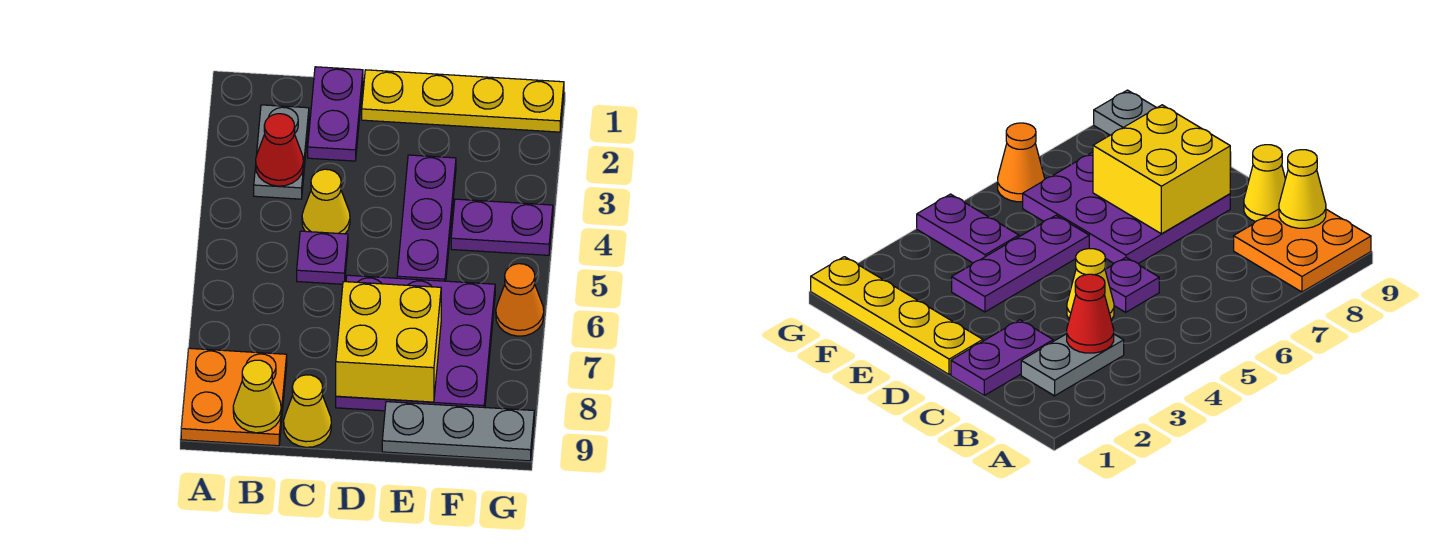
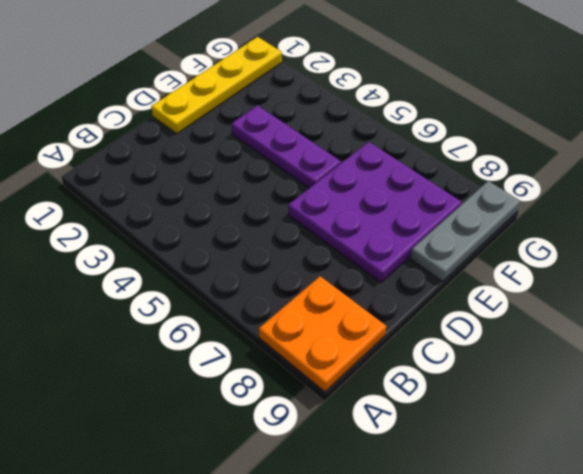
none -> grey plate B2:B3 level 1
none -> purple plate C1:C2 level 1
none -> yellow cone C4 level 1

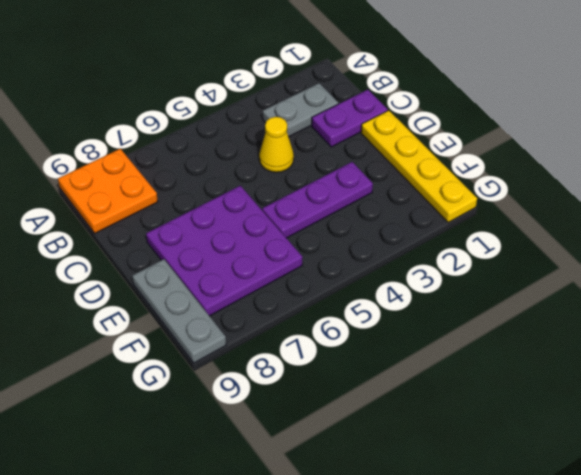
none -> purple plate C5 level 1
none -> yellow cone C9 level 1
none -> purple plate F4:G4 level 1

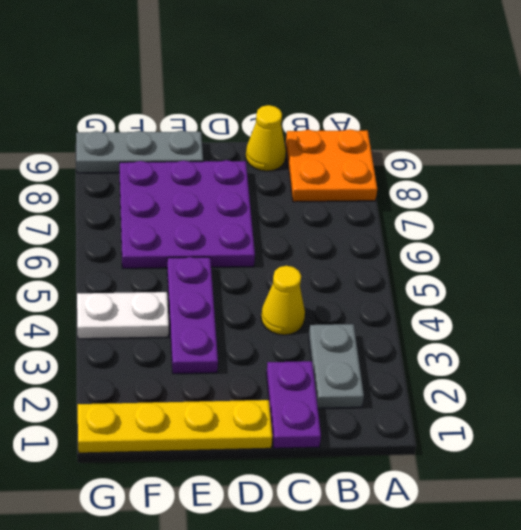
white plate F4:G4 level 1 -> purple plate F4:G4 level 1
none -> purple plate C5 level 1
none -> orange cone G6 level 1
none -> red cone B3 level 2

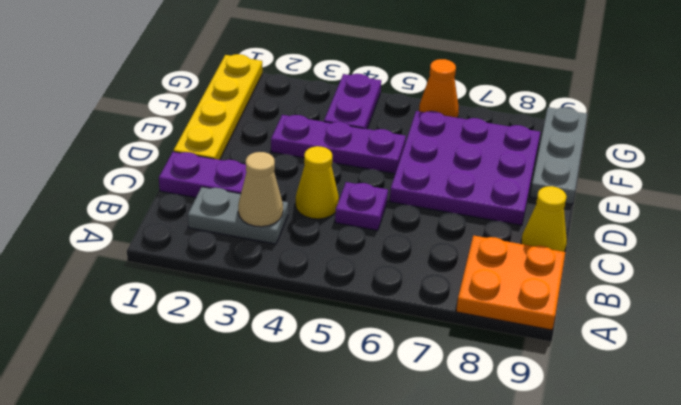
tan cone B3 level 2 -> red cone B3 level 2
none -> yellow cone B9 level 2
none -> yellow brick D7:E8 level 2

